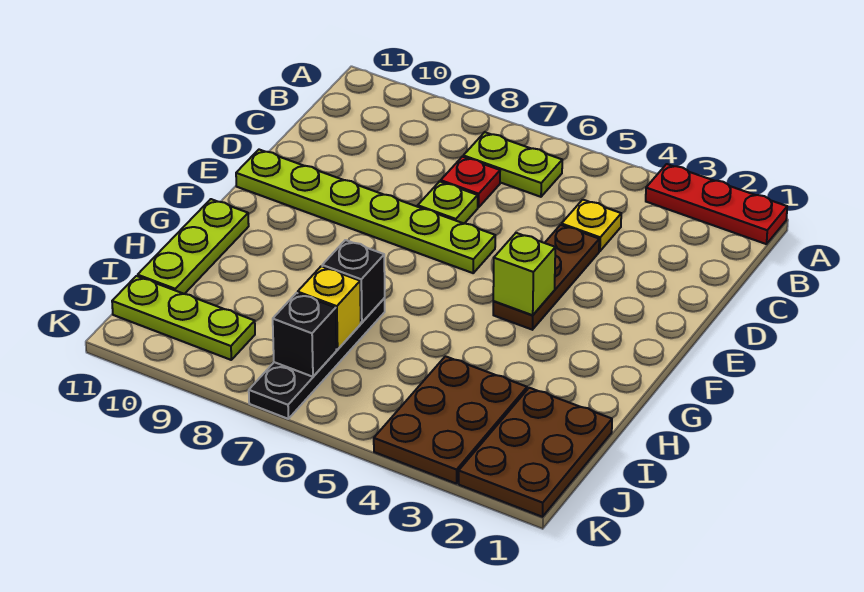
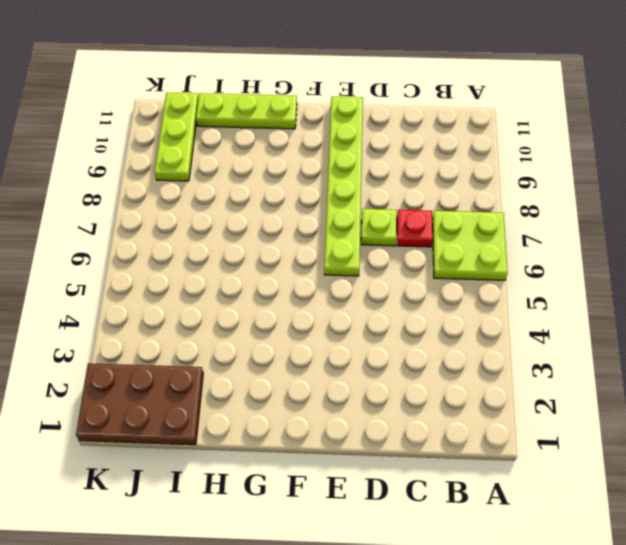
lime plate A6:B7 level 1 -> lime plate B6:B7 level 1
none -> red plate A1:A3 level 1
none -> yellow plate C4 level 1
none -> brown plate D4:F4 level 1

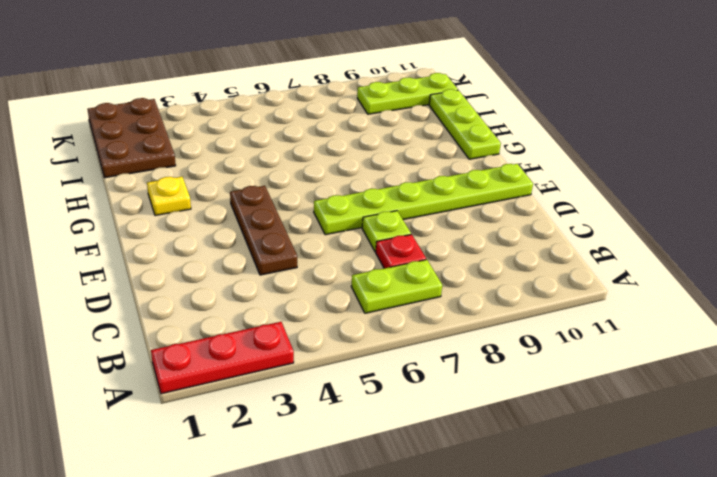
yellow plate G2 level 1 -> yellow plate C4 level 1
none -> black plate H7:K7 level 1
none -> brown plate I3:K4 level 1
none -> lime brick F4 level 2

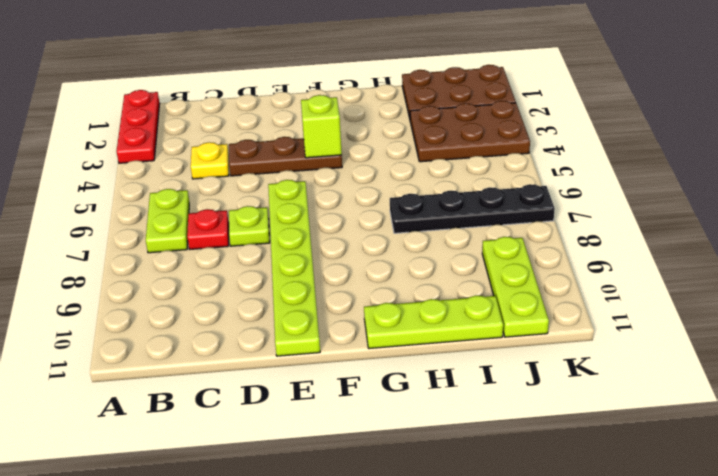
none -> black brick H7 level 2
none -> yellow brick I7 level 2
none -> black brick J7 level 2

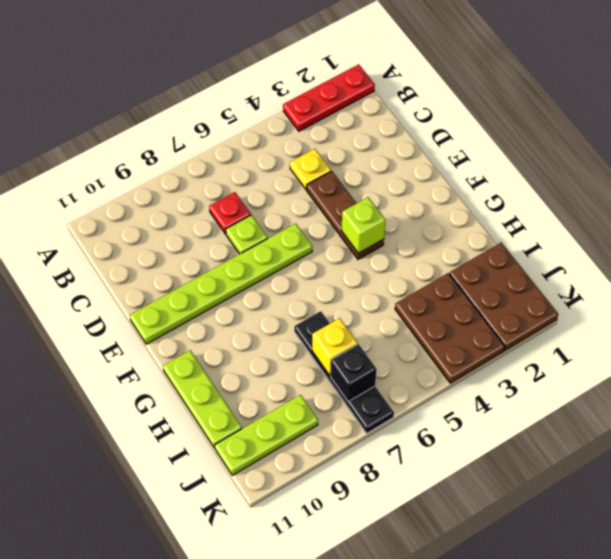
none -> lime plate B6:B7 level 1
none -> black brick H7 level 2

